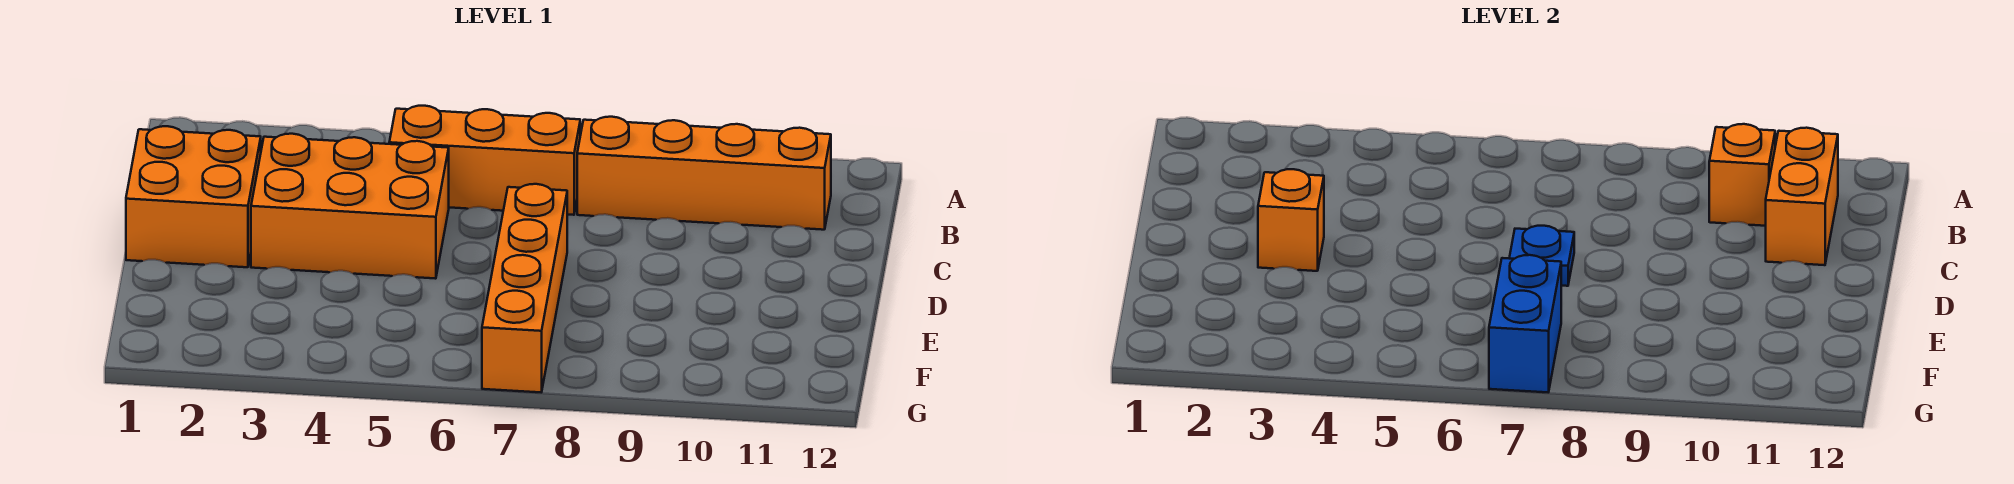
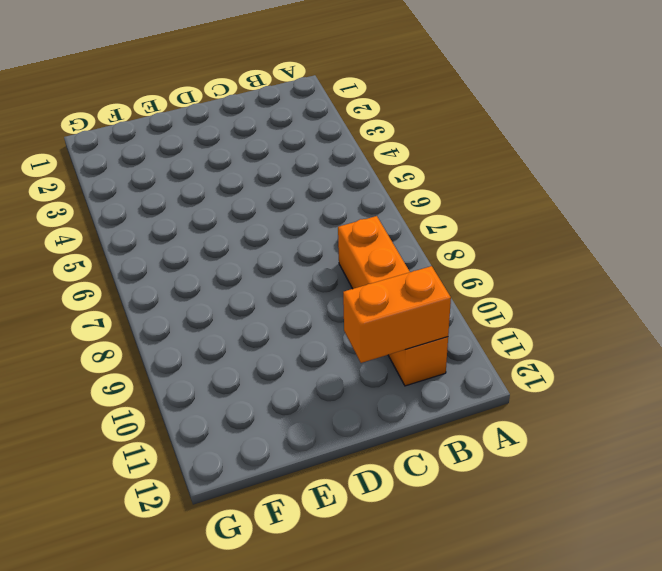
none -> orange brick B5:B7 level 1
none -> orange brick C1:D2 level 1

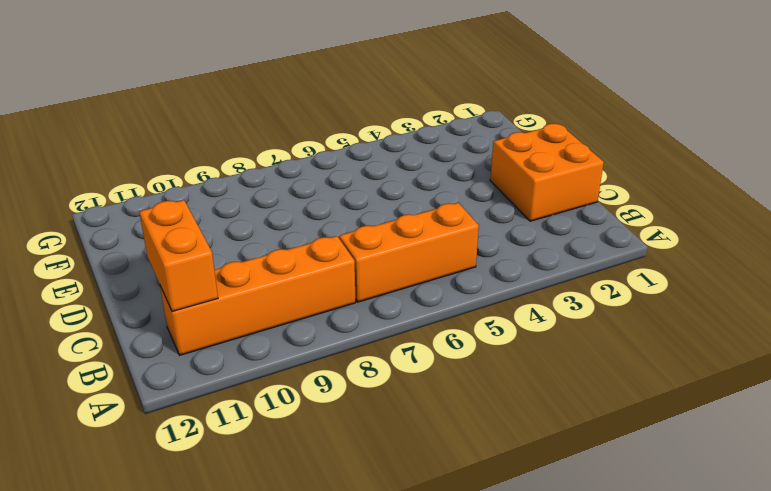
none -> orange brick C3:D5 level 1
none -> orange brick D7:G7 level 1

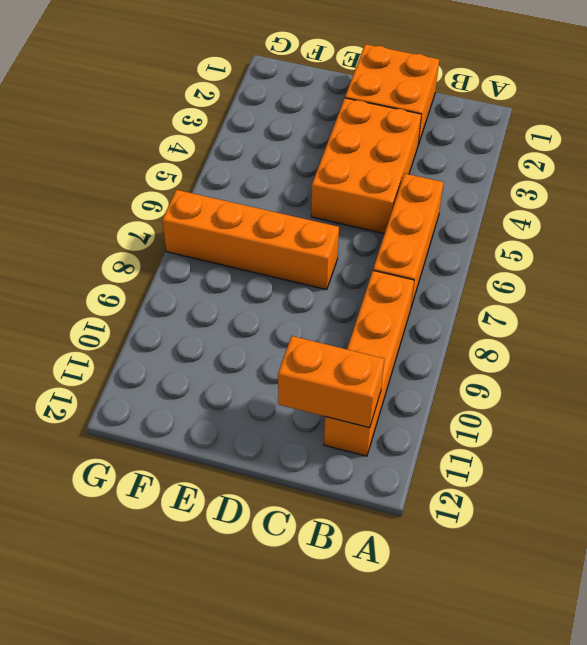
none -> orange brick B10 level 2
none -> orange brick D3 level 2

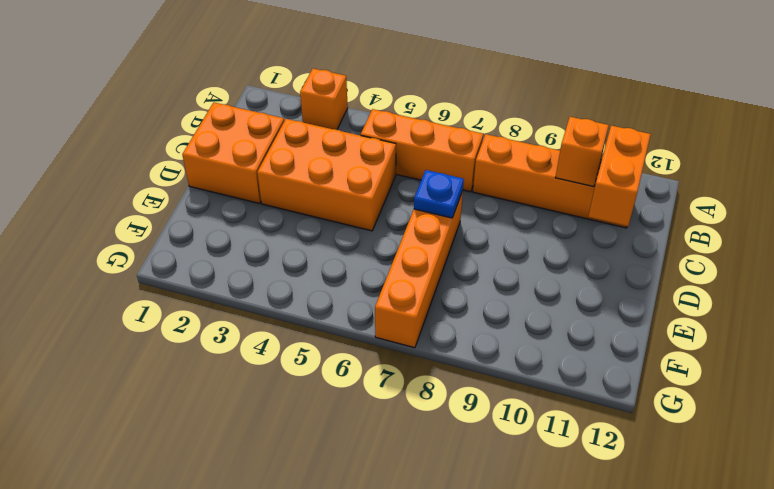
orange brick A3 level 1 -> orange brick D3 level 2
none -> blue brick F7:G7 level 2

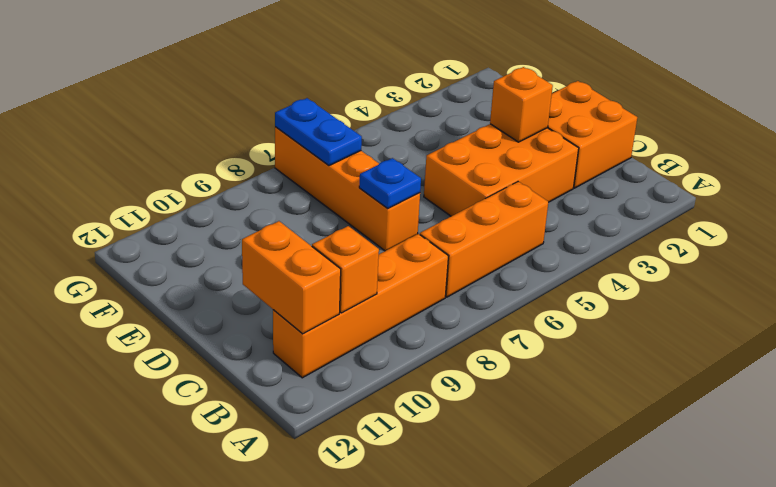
blue plate F7:G7 level 2 -> blue brick F7:G7 level 2

